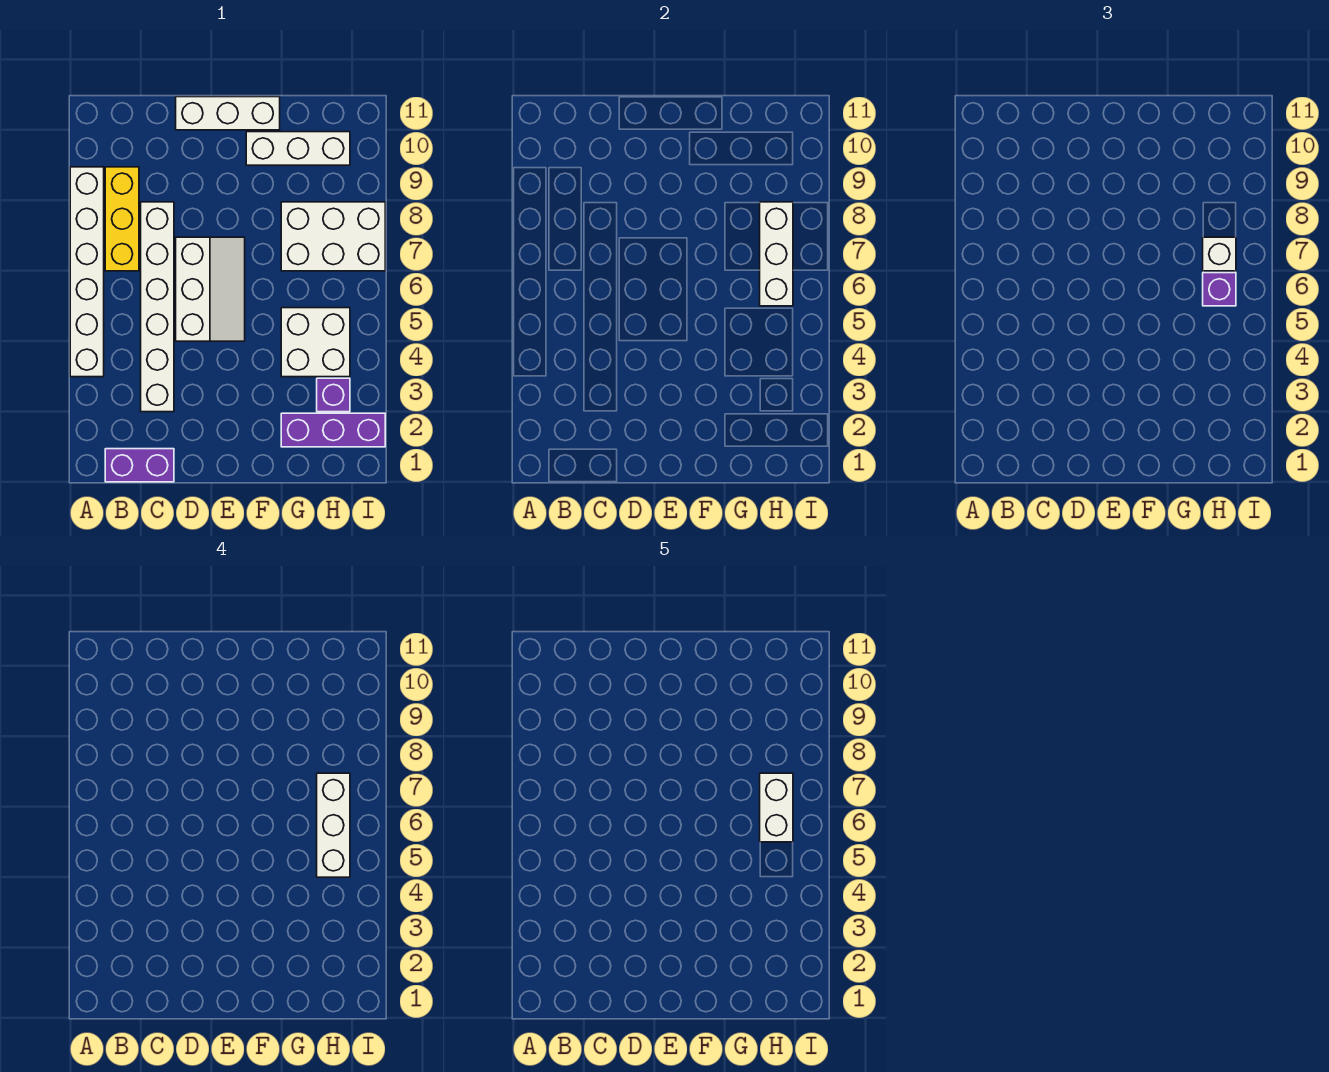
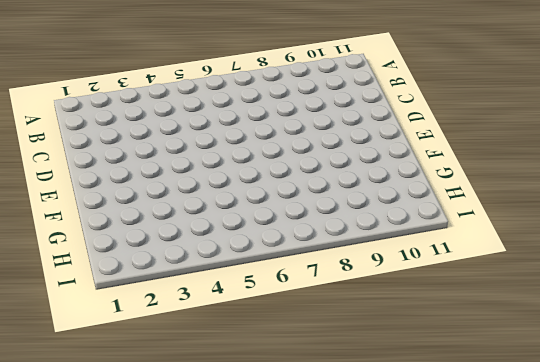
none -> white brick A4:A9 level 1
none -> purple brick B1:C1 level 1
none -> yellow brick B7:B9 level 1

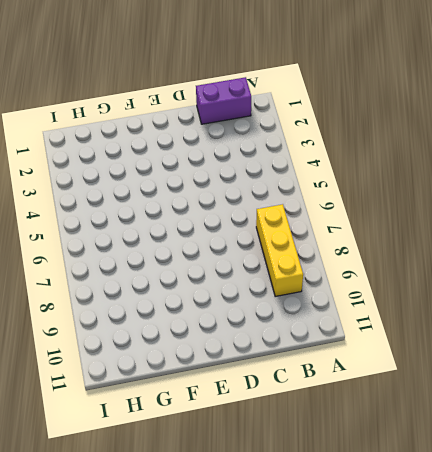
none -> white brick A4:A9 level 1
none -> white brick C3:C8 level 1
none -> white slope D5:E7 level 1 top D

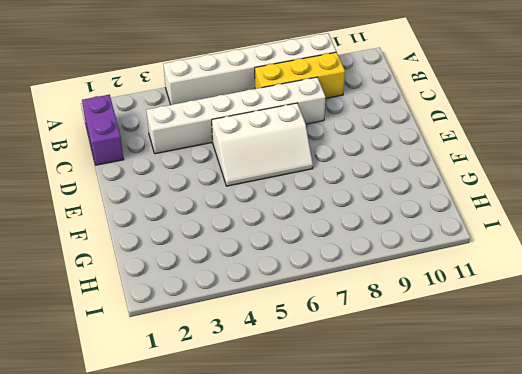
none -> white brick D11:F11 level 1
none -> white brick F10:H10 level 1
none -> purple brick G2:I2 level 1

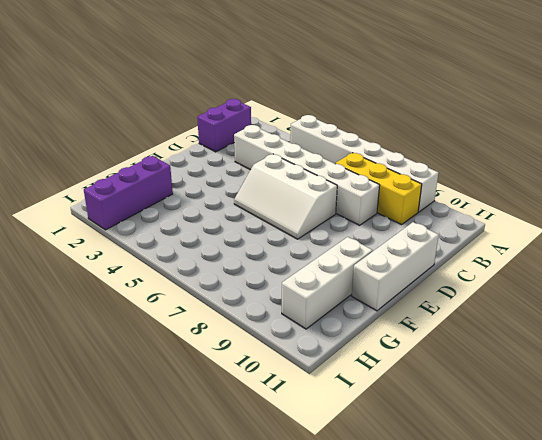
none -> white brick G4:H5 level 1
none -> white brick G7:I8 level 1
none -> purple brick H3 level 1

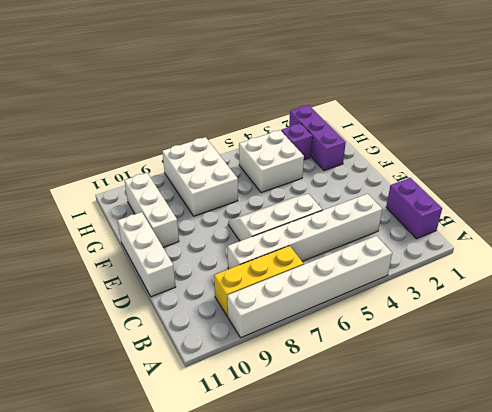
none -> white brick H6:H8 level 2
none -> purple brick H6 level 3
none -> white brick H7 level 3

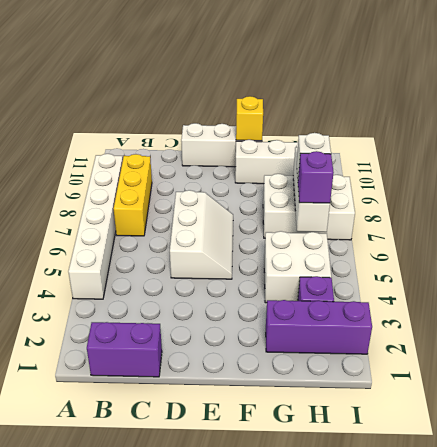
yellow brick F11 level 2 -> none
none -> white brick C3:C8 level 1
none -> white brick H5:H7 level 4
none -> white brick H6:H7 level 5

